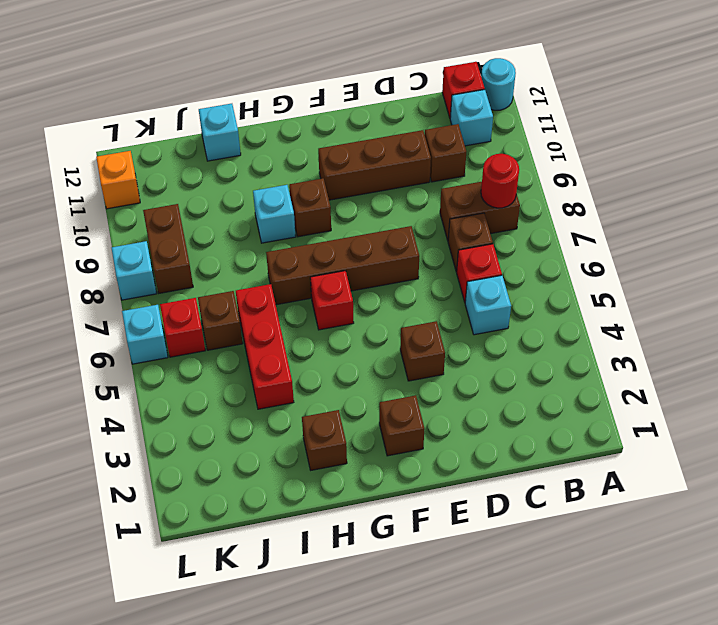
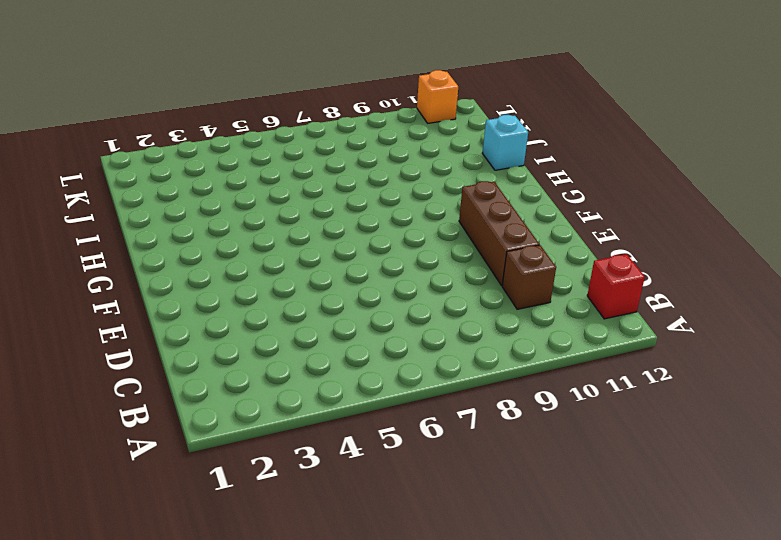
none -> cyan round brick A12 level 1
none -> brown brick B8:C8 level 1
none -> cyan brick B11 level 1

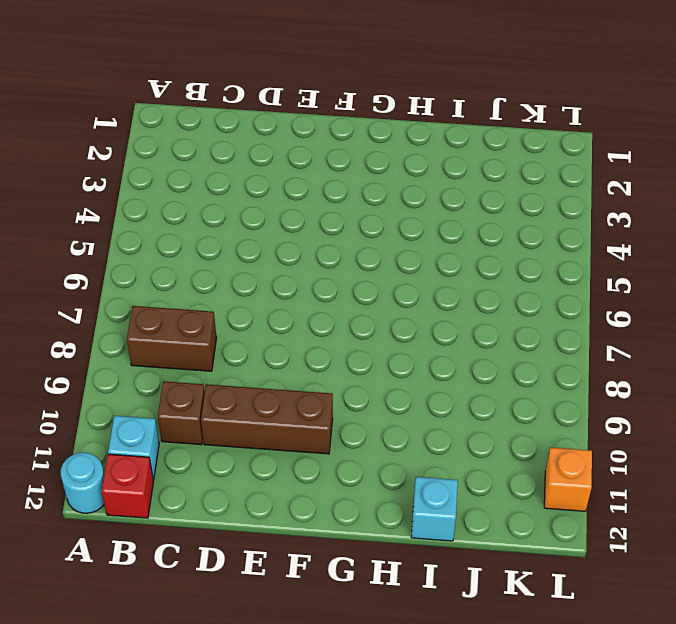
none -> cyan brick C5 level 1
none -> red brick C6 level 1
none -> brown brick C7 level 1

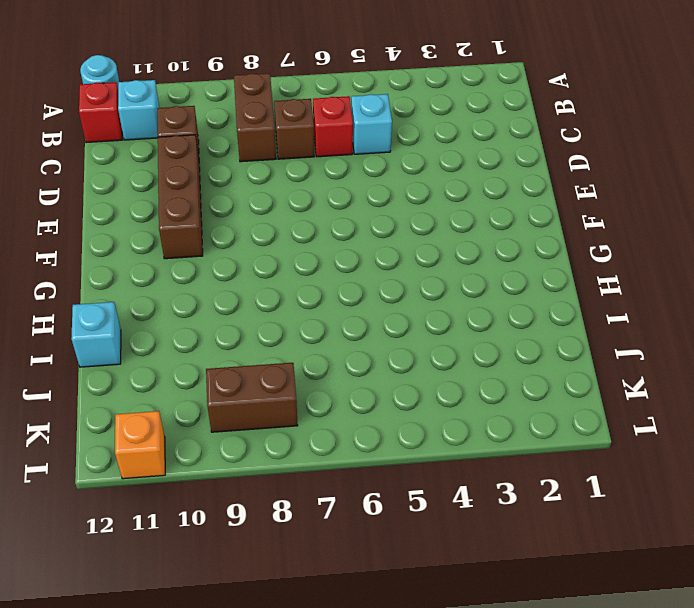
none -> brown brick E4 level 1
none -> brown brick E7:H7 level 1
none -> brown brick F2 level 1

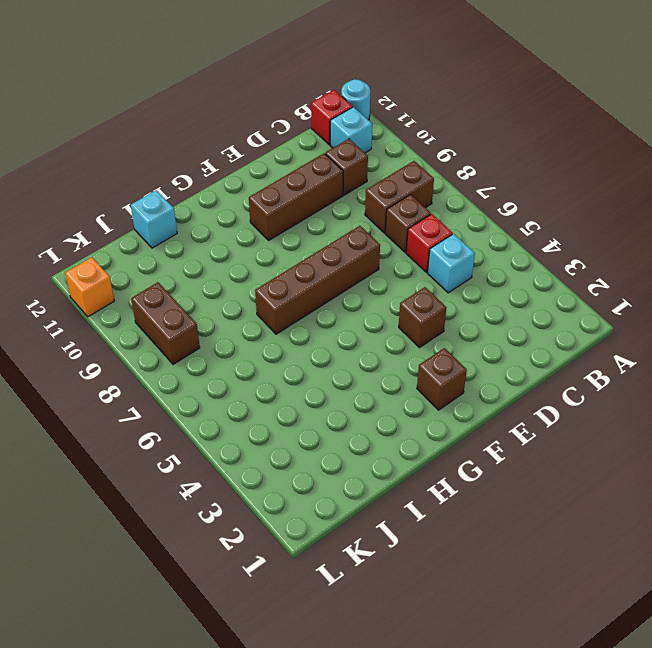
none -> red brick G6 level 1
none -> brown brick G9 level 1
none -> brown brick H2 level 1

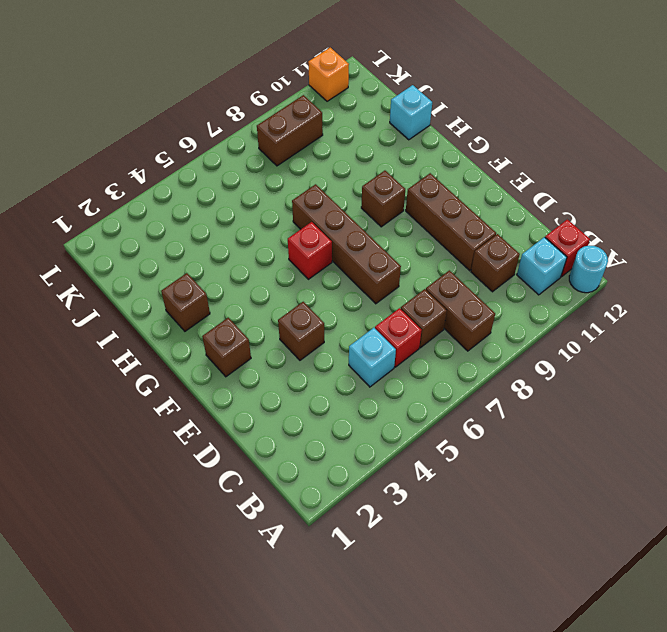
none -> cyan brick H9 level 1
none -> red brick I4:I6 level 1
none -> brown brick J6 level 1

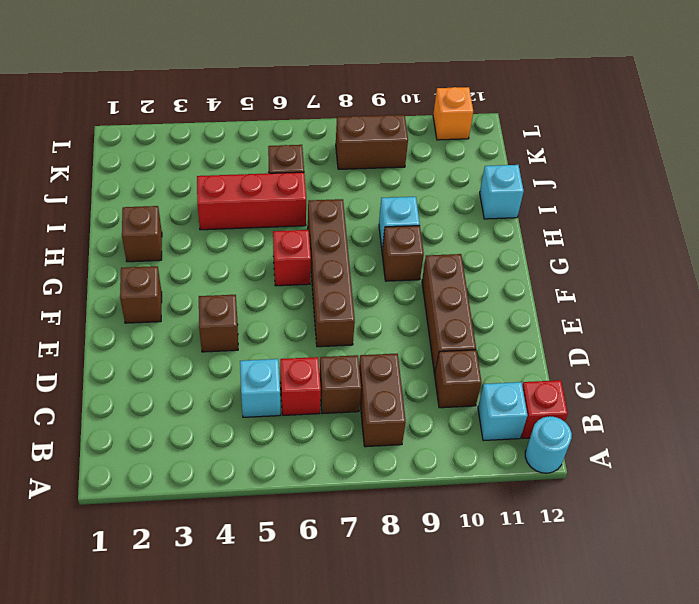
none -> red brick K6 level 1
none -> cyan brick L6 level 1
none -> cyan brick L8 level 1

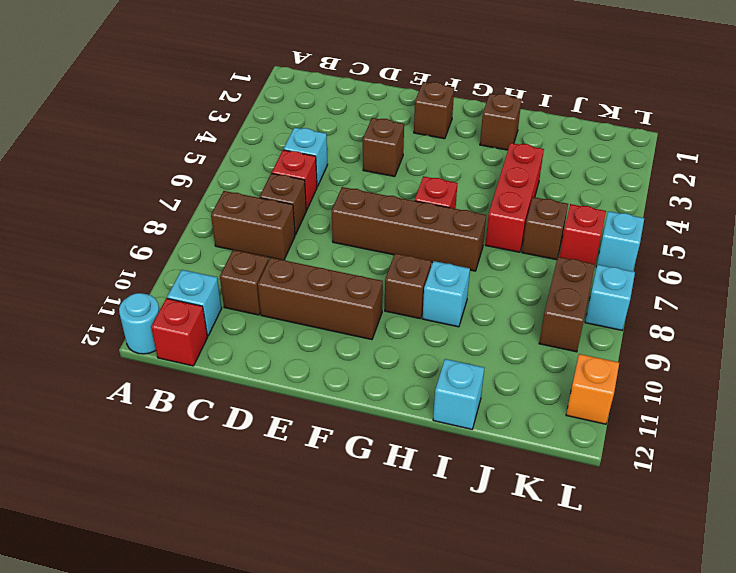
none -> red round brick B8 level 2

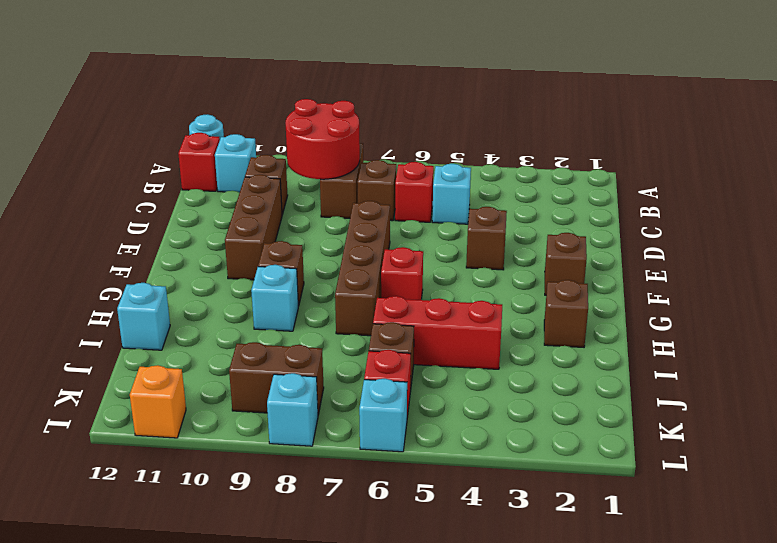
red round brick B8:C9 level 2 -> red round brick B8 level 2

